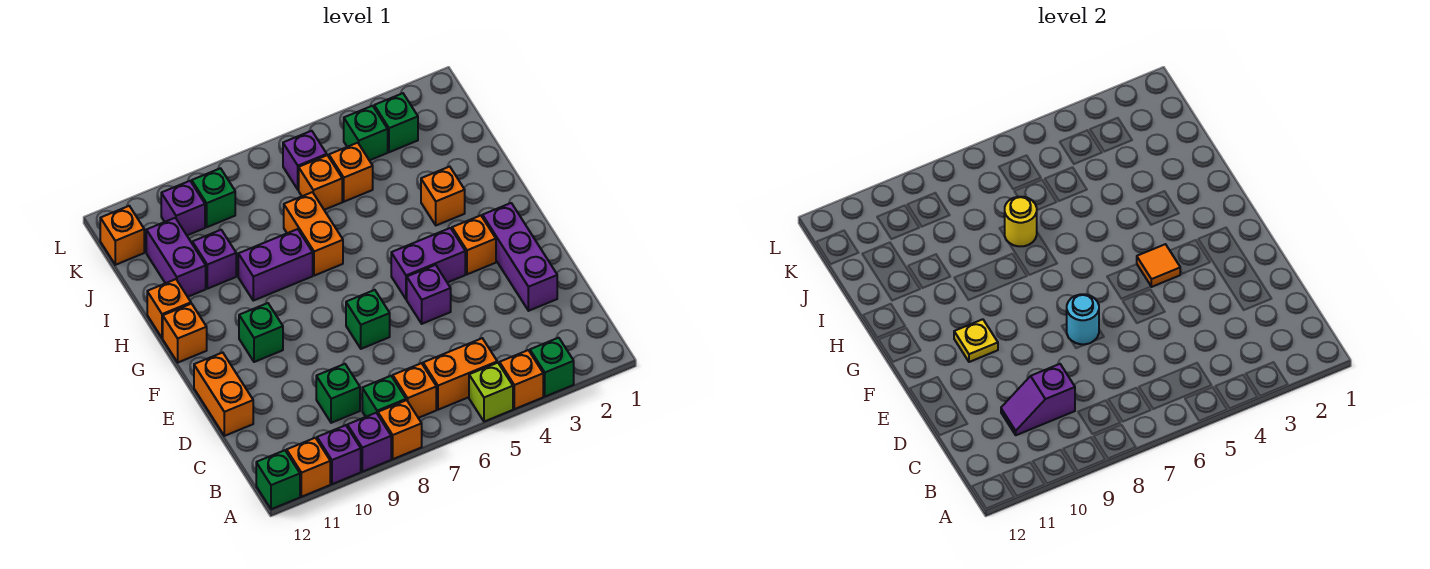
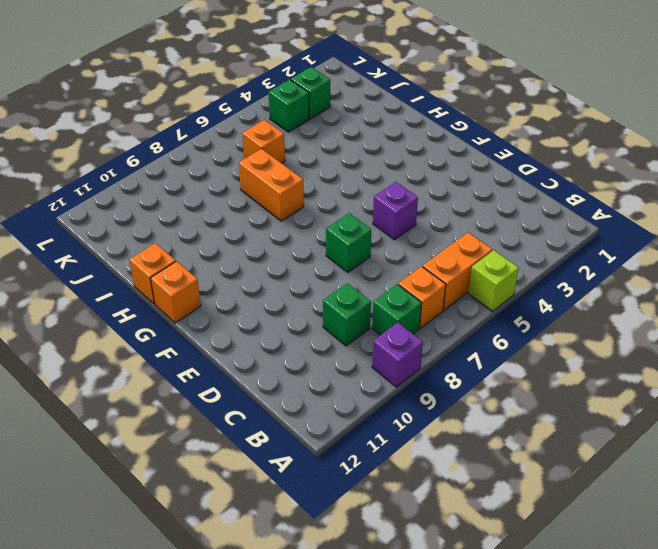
none -> green brick A3 level 1
none -> orange brick A4 level 1
none -> orange brick A8 level 1
none -> purple brick A10 level 1

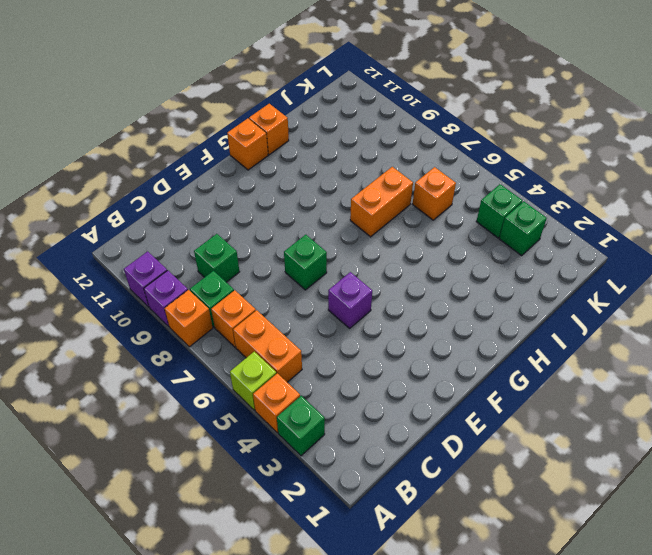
none -> orange brick A11 level 1
none -> green brick A12 level 1
none -> purple brick D2:F2 level 1
none -> orange brick D12:E12 level 1

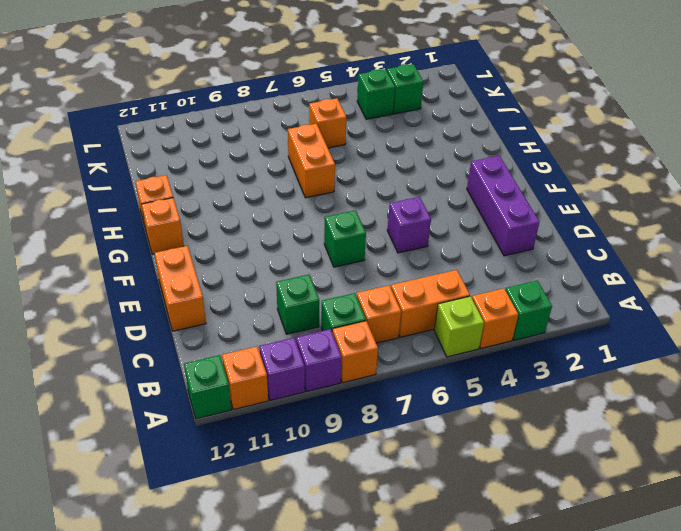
none -> orange brick F3 level 1
none -> purple brick F4:F5 level 1
none -> green brick F10 level 1
none -> orange brick H3 level 1

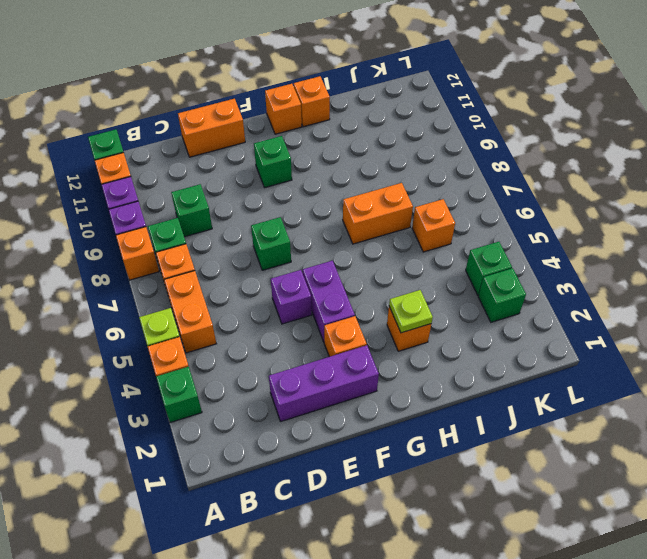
lime plate H3 level 2 -> none
none -> purple brick H8:H9 level 1
none -> purple brick I10 level 1
none -> purple brick I11:J11 level 1
none -> orange brick J5 level 1

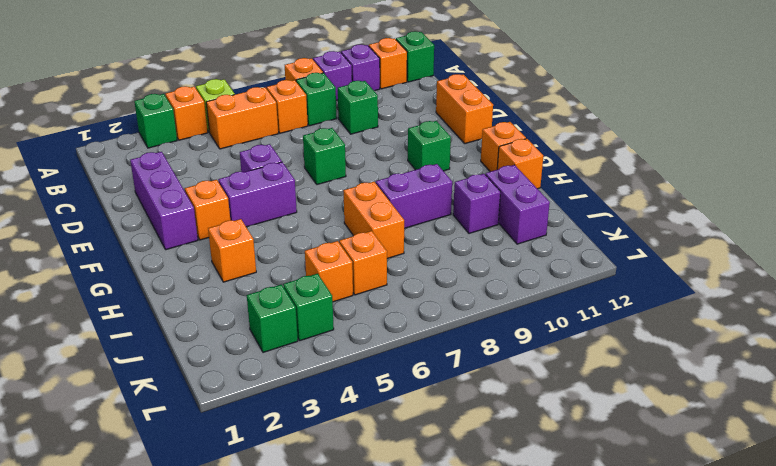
none -> purple brick K6 level 1
none -> green brick K9 level 1
none -> purple brick K10 level 1
none -> orange brick K12 level 1

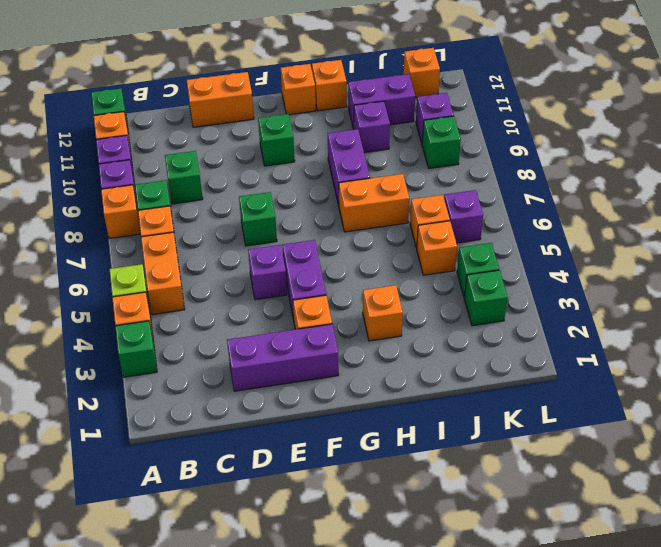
none -> purple slope C9:C10 level 2 top 9
none -> cyan round brick E7 level 2
none -> orange tile F4 level 2
none -> yellow plate F10 level 2

